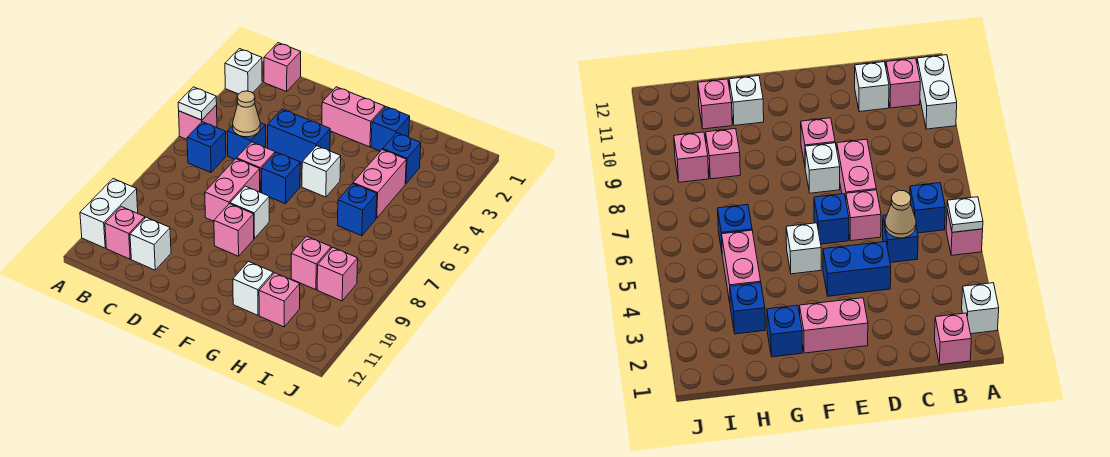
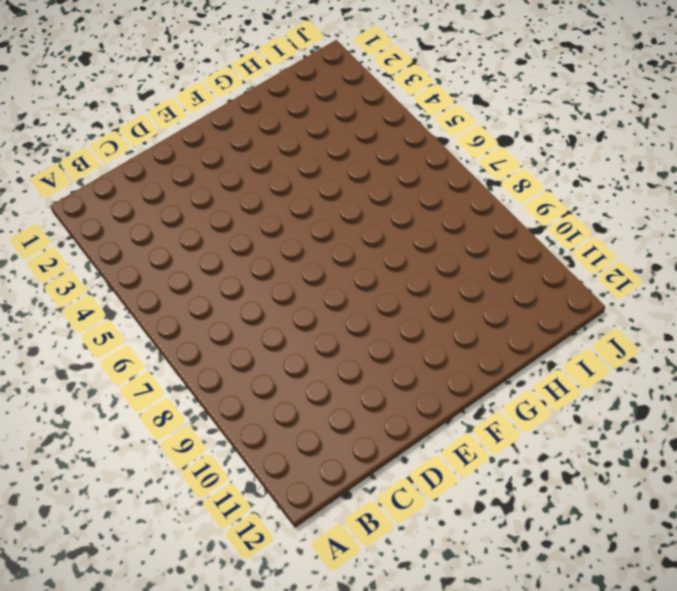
none -> white brick A2 level 1
none -> pink brick A5 level 1
none -> white brick A10:A11 level 1

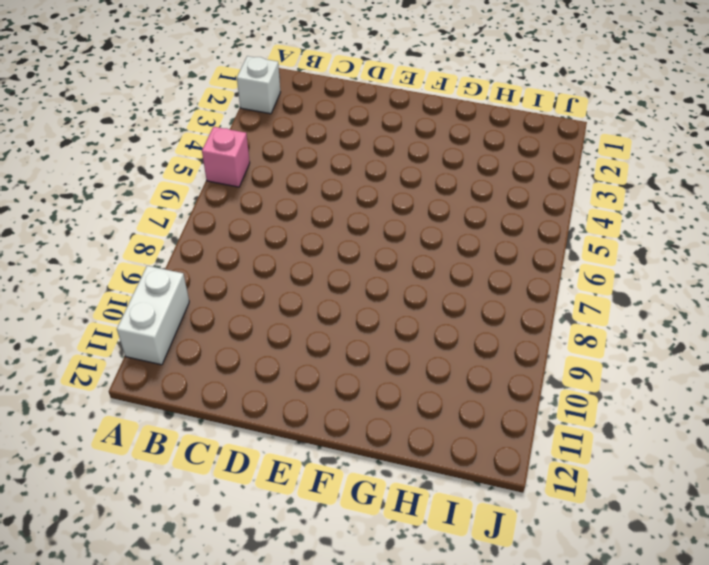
none -> pink brick B1 level 1
none -> blue brick B6 level 1
none -> pink brick B11 level 1

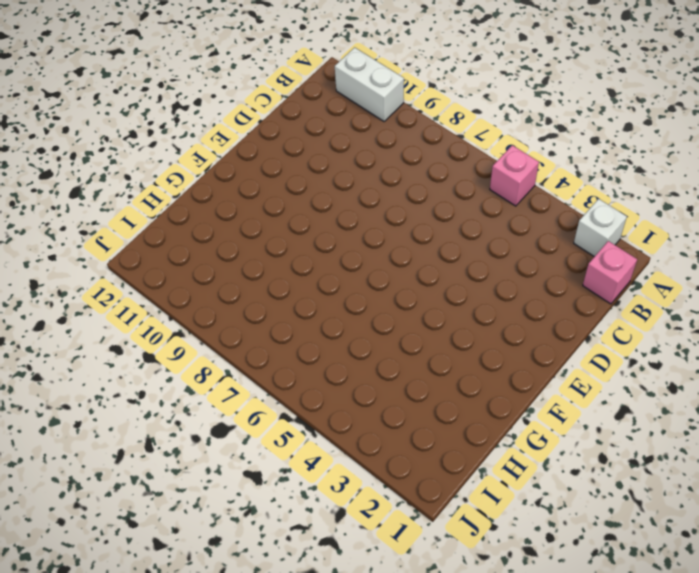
none -> blue brick B6 level 1
none -> pink brick B11 level 1
none -> blue brick C5 level 1

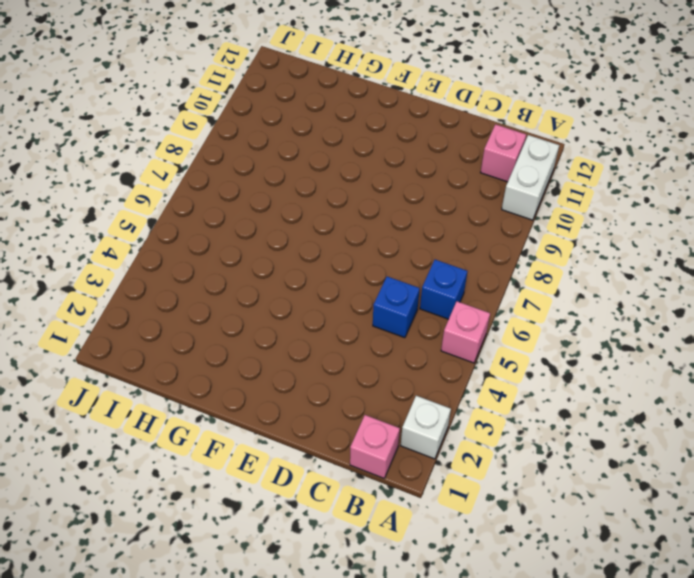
none -> white brick C11 level 1
none -> blue brick D4:E4 level 1
none -> pink brick D6 level 1

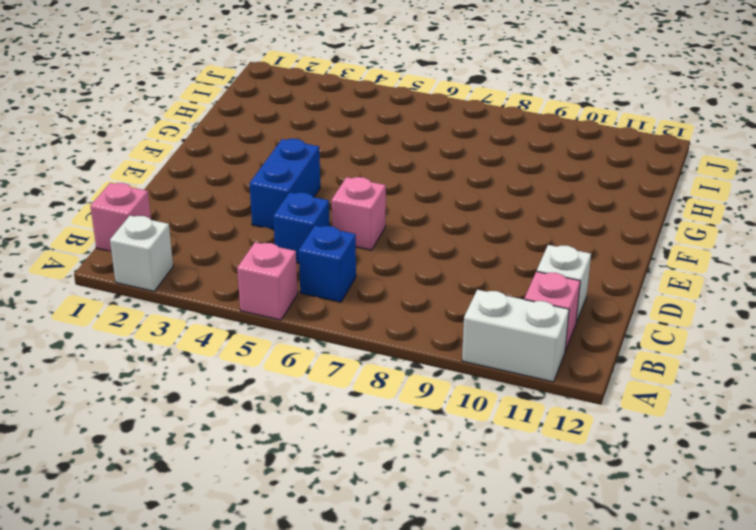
none -> pink brick D7:D8 level 1
none -> pink brick E2:F2 level 1
none -> blue brick E6 level 1

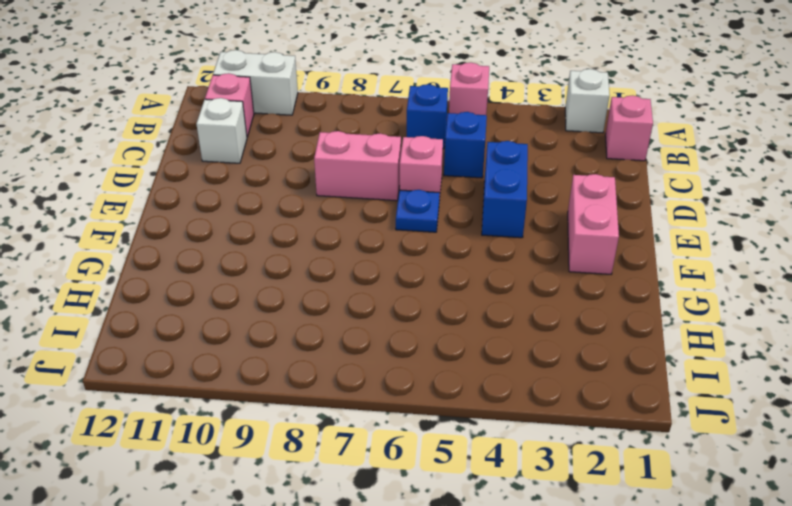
blue plate E6 level 1 -> blue brick E6 level 1
none -> white brick E8 level 1
none -> pink brick E9 level 1
none -> white brick F5 level 1

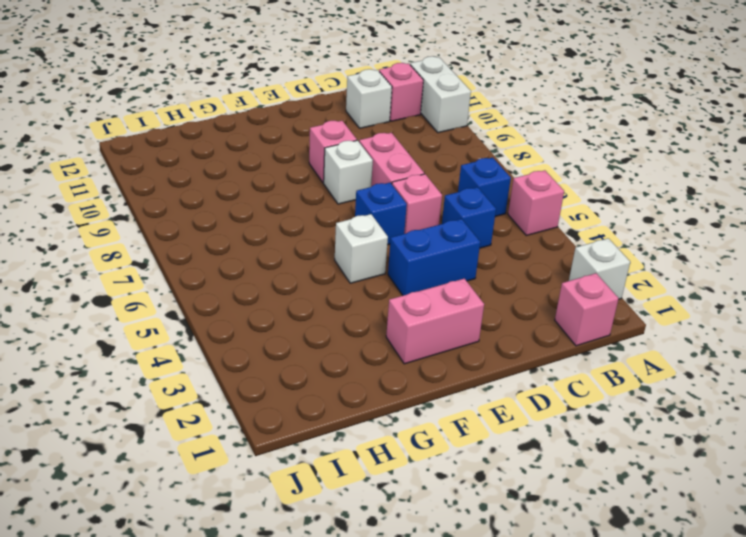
none -> blue brick G2 level 1
none -> white brick G11 level 1
none -> blue brick H3 level 1

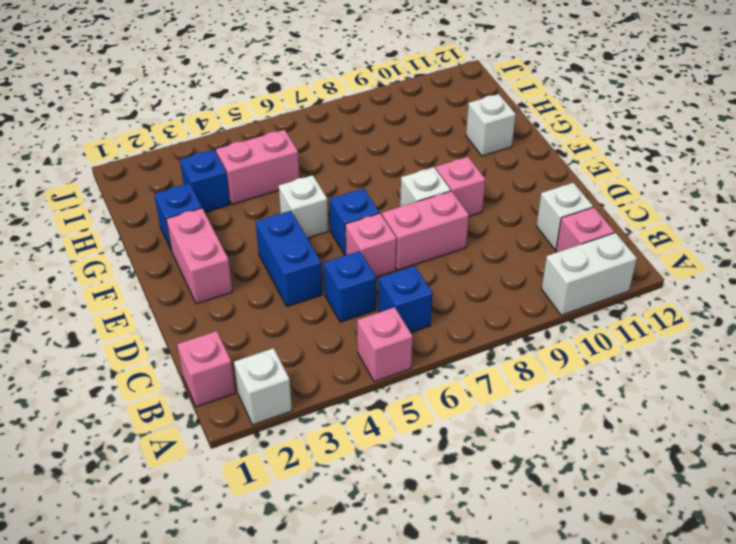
none -> blue brick H6 level 1
none -> pink brick H9 level 1
none -> pink brick H11 level 1

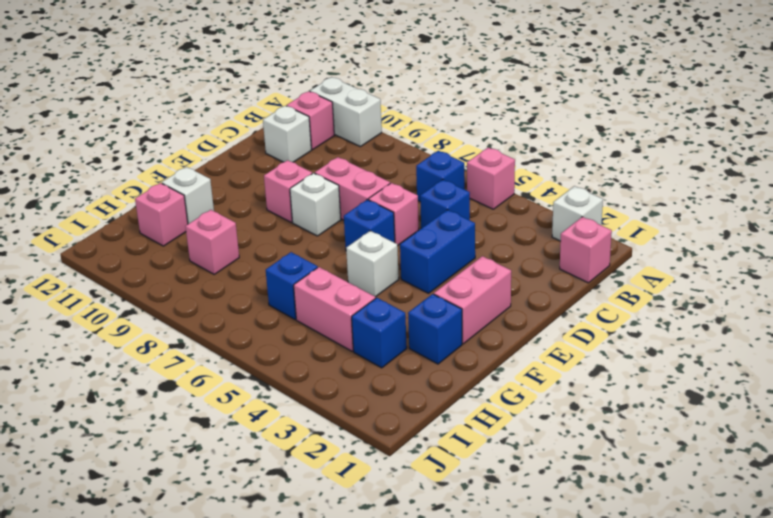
none -> pink brick I9 level 1
none -> white plate A5 level 2
none -> tan cone C5 level 2

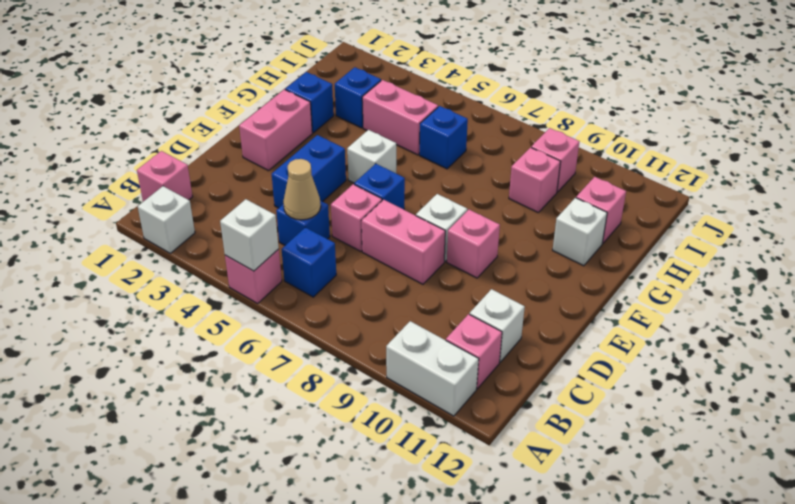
white brick A5 level 2 -> white plate A5 level 2

